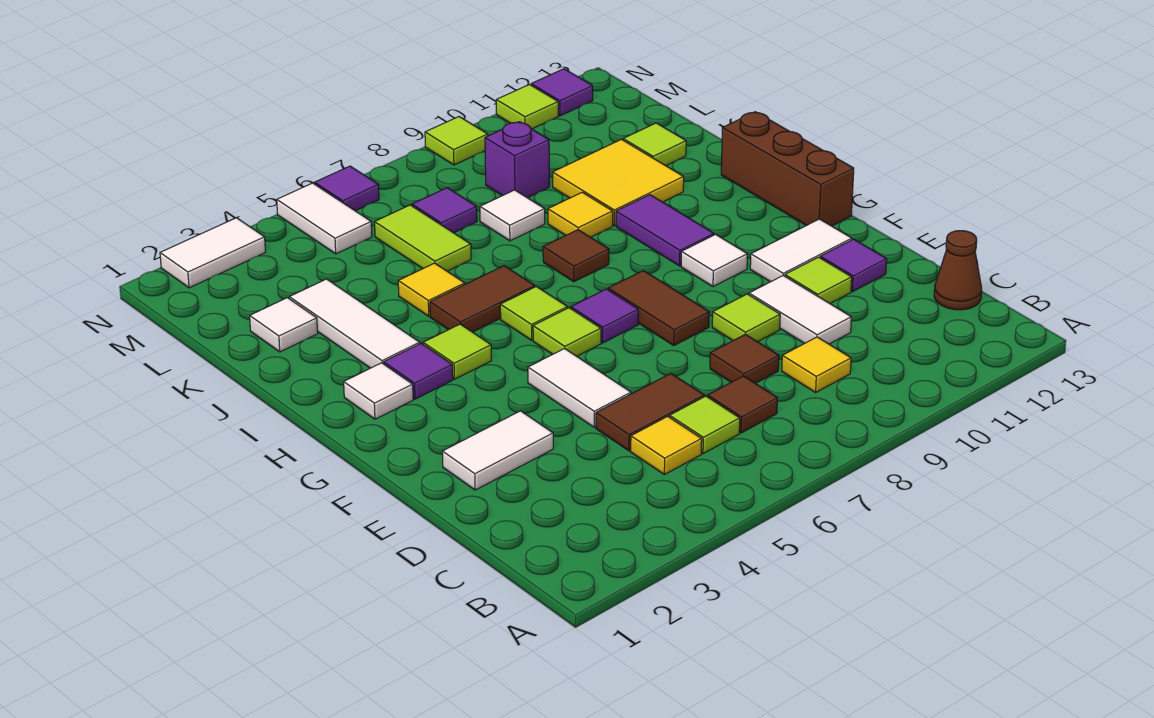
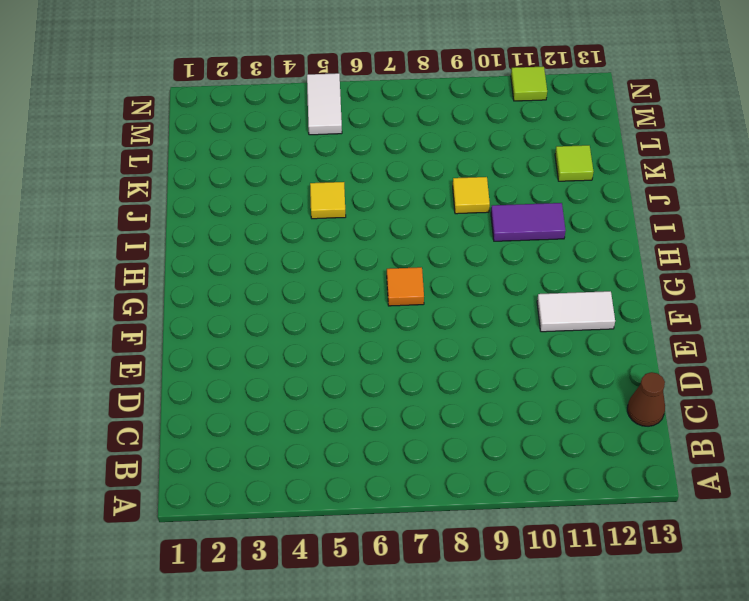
orange tile G7 level 1 -> purple tile G7 level 1
purple tile I10:I11 level 1 -> purple tile H10:I10 level 1
none -> yellow tile C5 level 1
none -> lime tile C6 level 1
none -> brown tile C7 level 1
none -> yellow tile C9 level 1

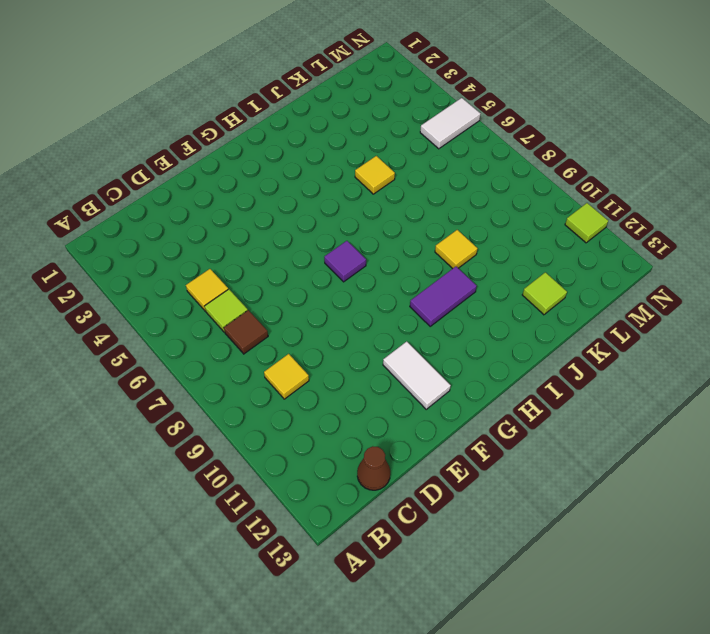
none -> brown tile D5:D6 level 1
none -> brown tile D8 level 1
none -> white tile D10:E10 level 1
none -> white tile E2:E3 level 1

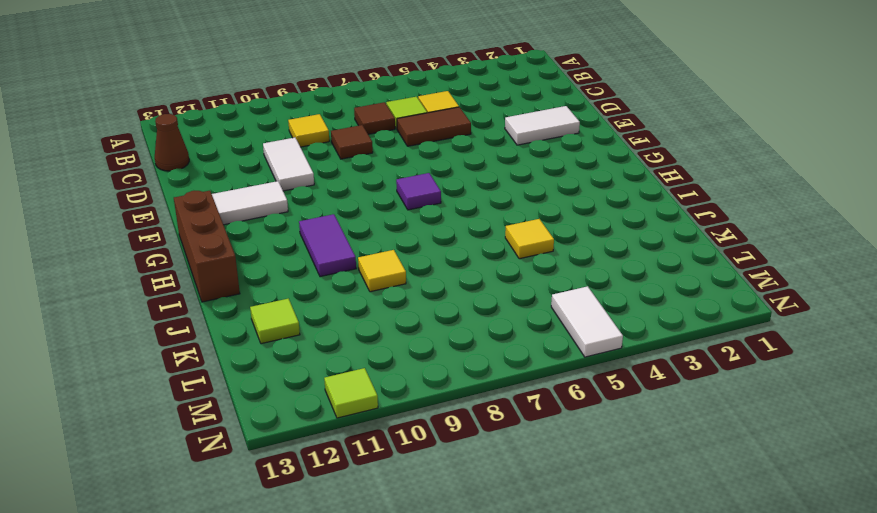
none -> white tile E5:F5 level 1
none -> lime tile E9 level 1
none -> lime tile E11 level 1
none -> purple tile E12 level 1

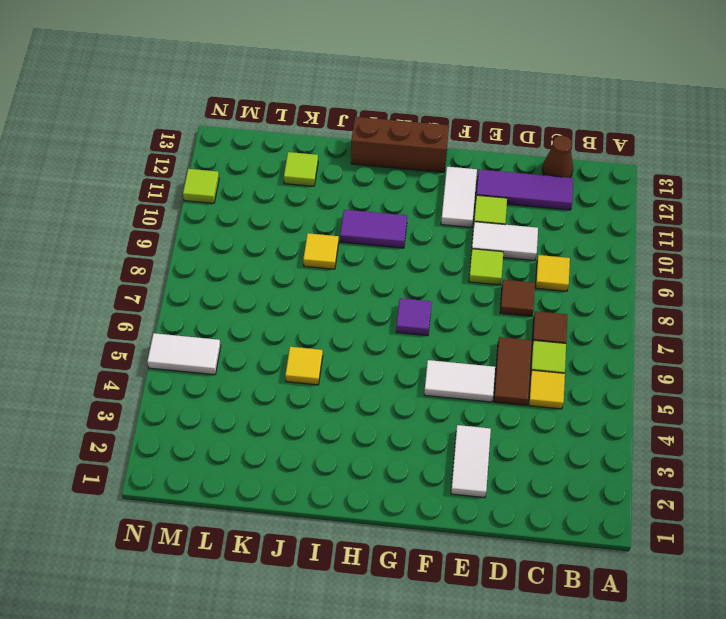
purple tile C12:E12 level 1 -> purple tile E12 level 1
none -> brown tile F8:G8 level 1
none -> lime tile G6 level 1
none -> white tile G10 level 1
none -> white tile H2 level 1

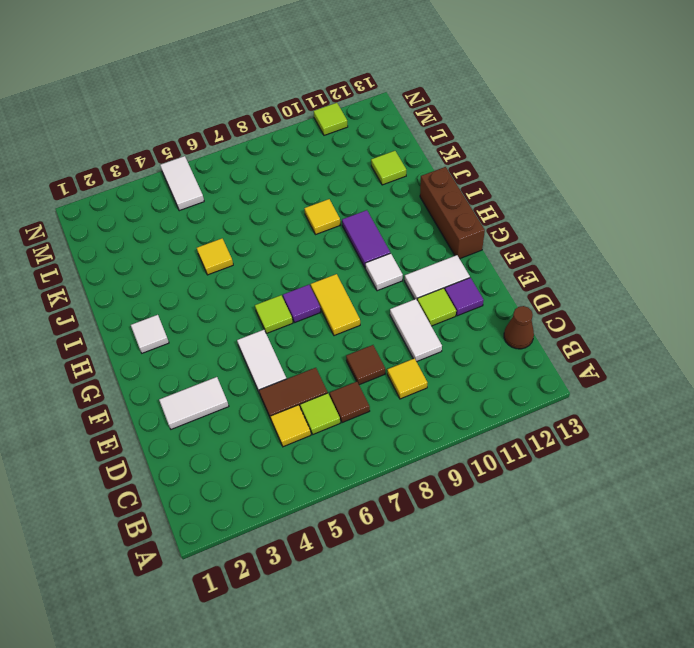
yellow tile F8:G8 level 1 -> brown tile F8:G8 level 1
none -> lime tile E9 level 1
none -> purple tile H3 level 1
none -> lime tile H4 level 1
none -> lime tile H6 level 1

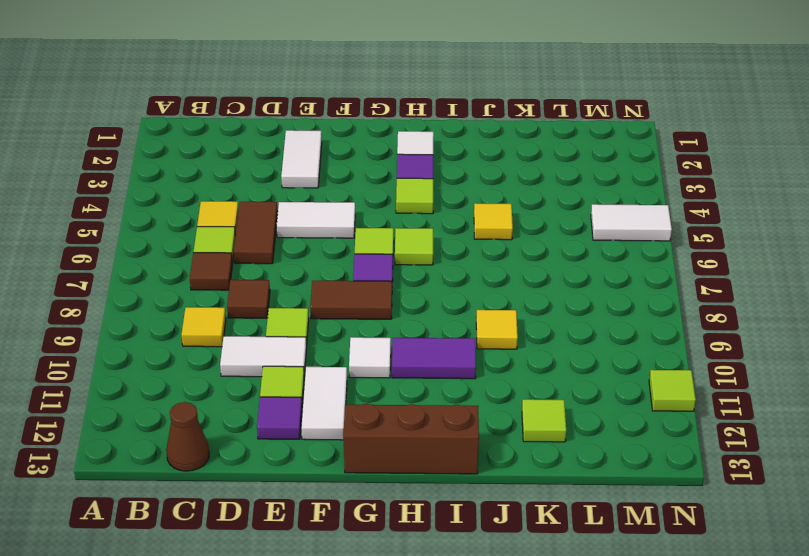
none -> white tile I3:K3 level 1
none -> brown tile I5:I6 level 1
none -> brown tile I8 level 1
none -> yellow tile J10:K11 level 1

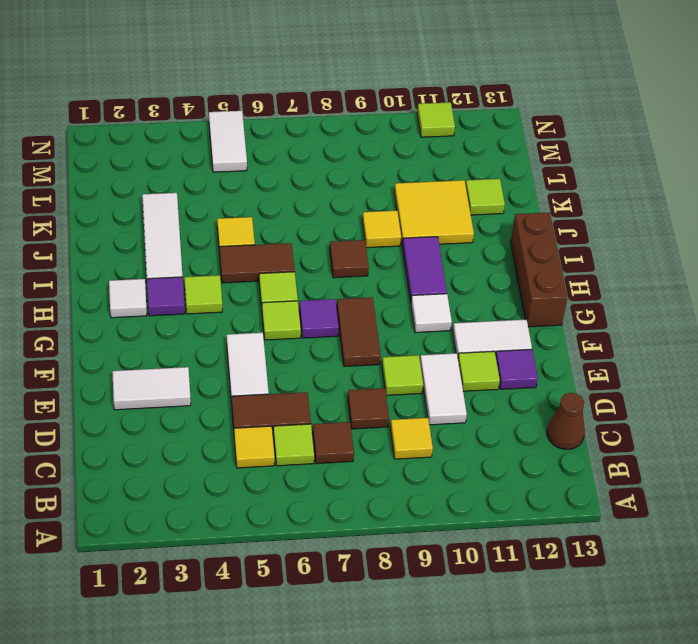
none -> white tile K2 level 1
none -> lime tile K6:L6 level 1
none -> white tile K8 level 1
none -> purple tile L7 level 1

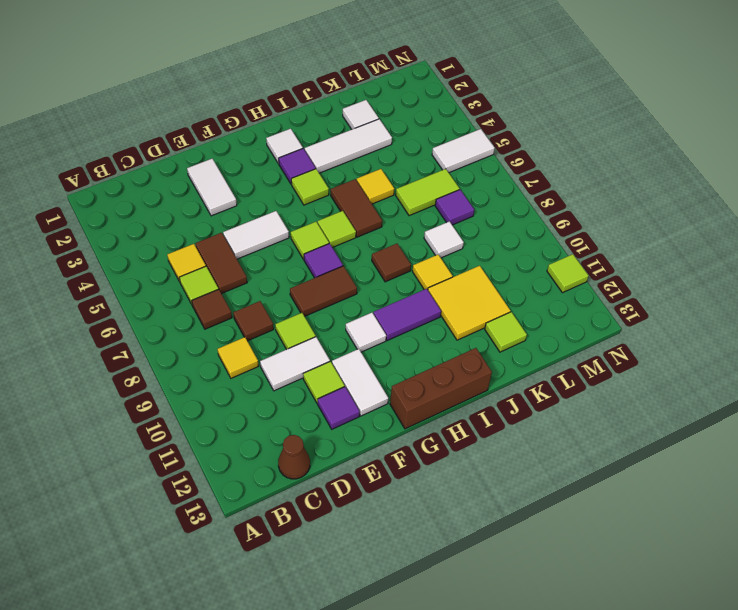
none -> purple brick L9 level 1
none -> white tile N2:N3 level 1
none -> purple tile N6 level 1
none -> lime tile N9 level 1

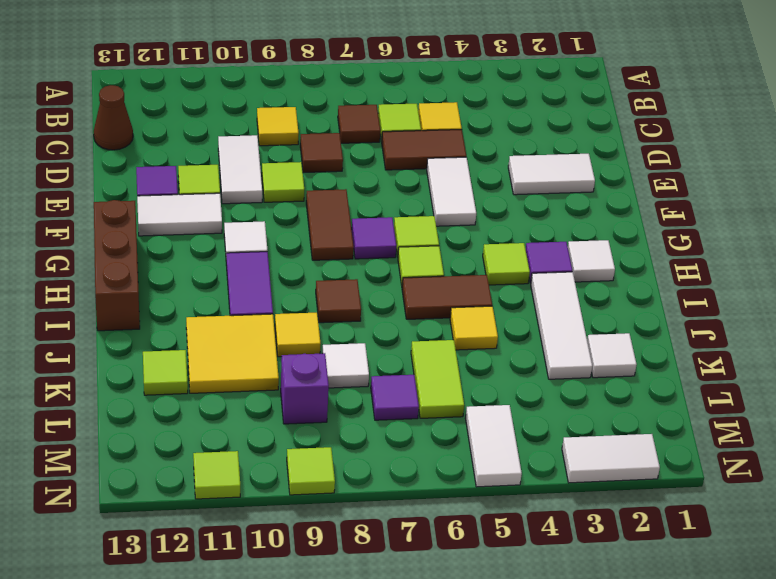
none -> purple tile N6 level 1
none -> purple tile N12 level 1

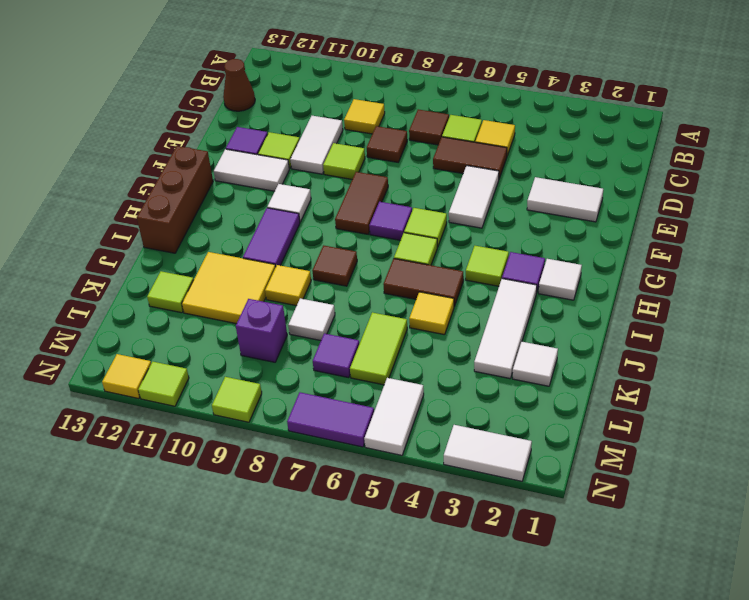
purple tile N6:N7 level 1 -> purple tile N6 level 1
yellow tile N12 level 1 -> purple tile N12 level 1

